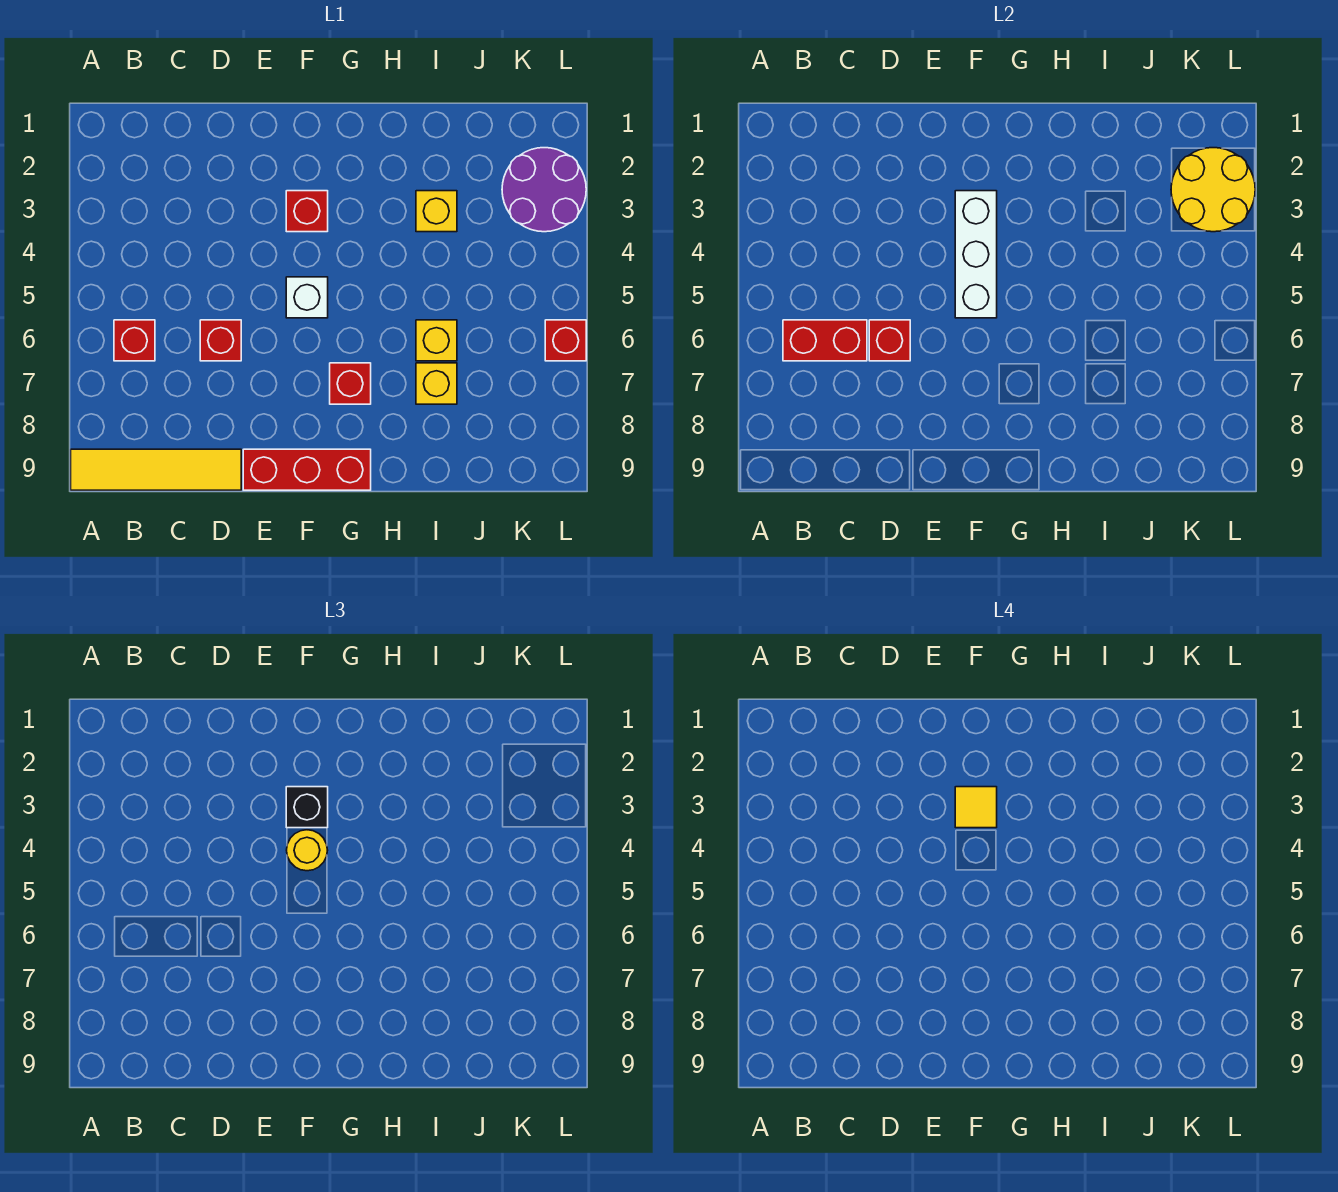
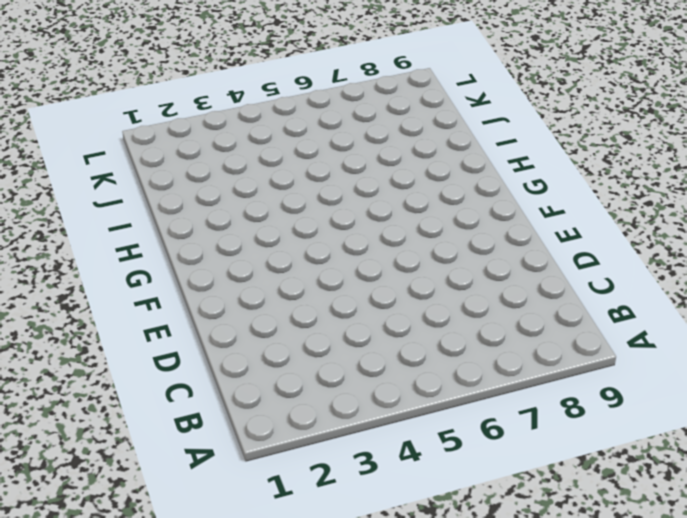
none -> yellow tile A9:D9 level 1
none -> red brick B6 level 1
none -> red brick D6 level 1

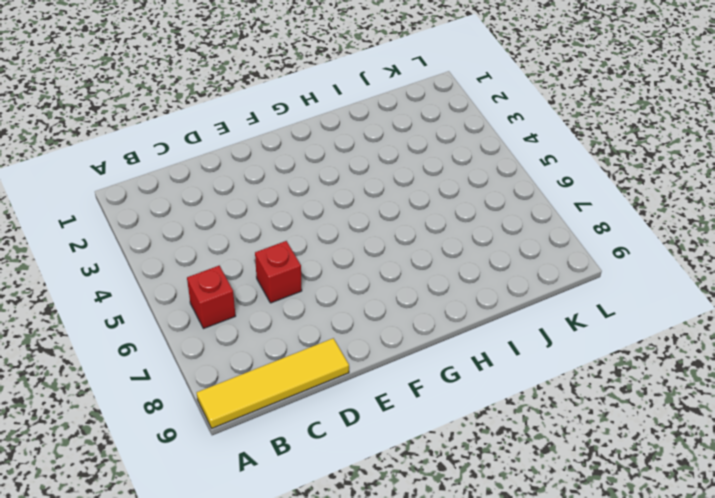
none -> red brick E9:G9 level 1
none -> red brick F3 level 1
none -> white brick F5 level 1

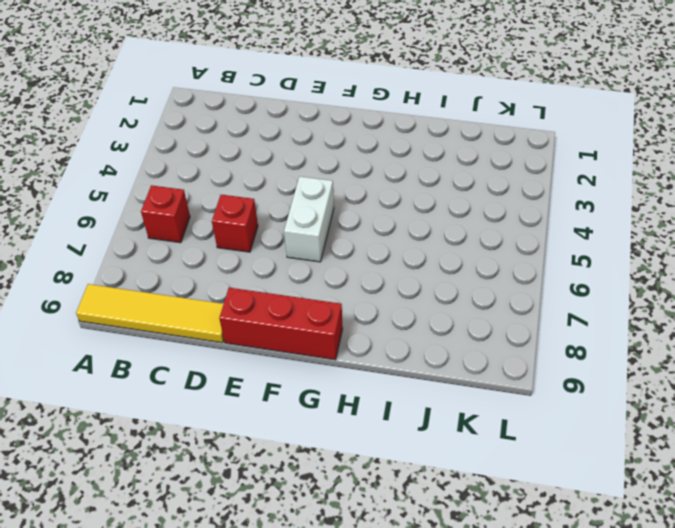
white brick F5:F6 level 1 -> white brick F5 level 1
none -> red brick F3 level 1
none -> red brick G7 level 1
none -> yellow brick I3 level 1

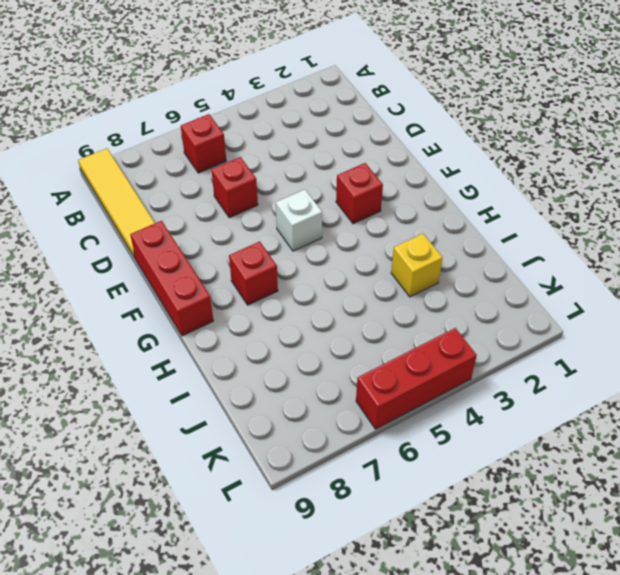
red brick L4:L6 level 1 -> red brick L6 level 1
none -> yellow brick I6 level 1
none -> yellow brick I7 level 1
none -> purple round brick K2:L3 level 1

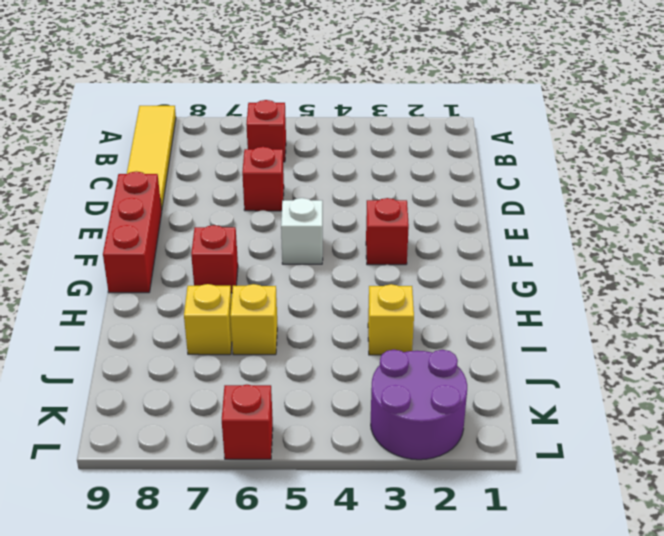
none -> red brick B6:C6 level 2
none -> red brick D6 level 2
none -> white brick F3:F5 level 2

